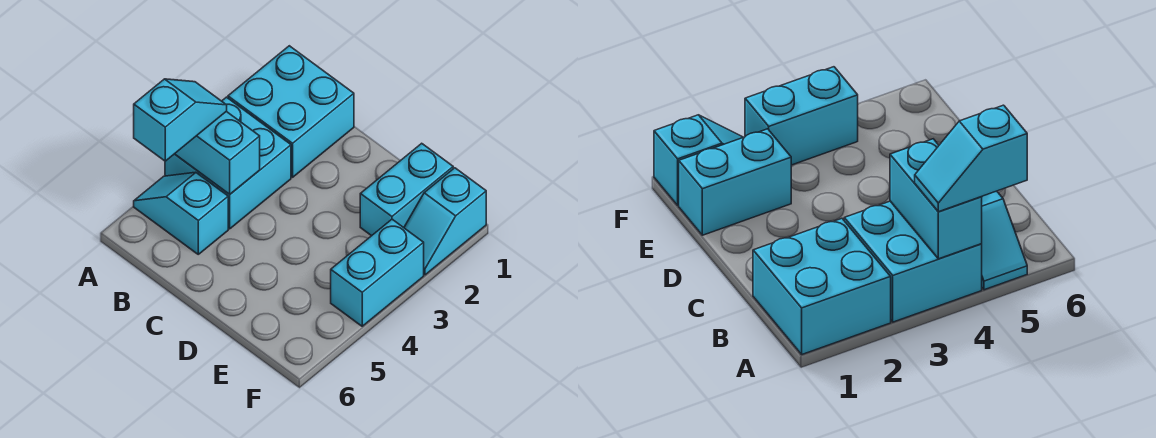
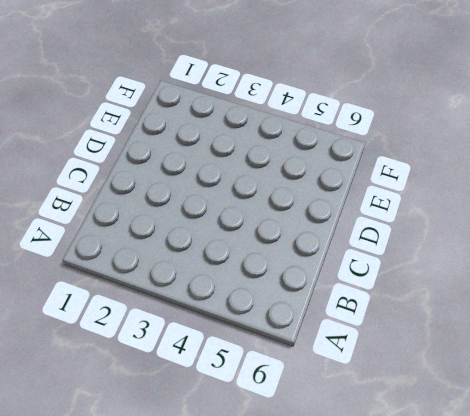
none -> cyan brick A1:B2 level 1
none -> cyan brick A3:B4 level 1

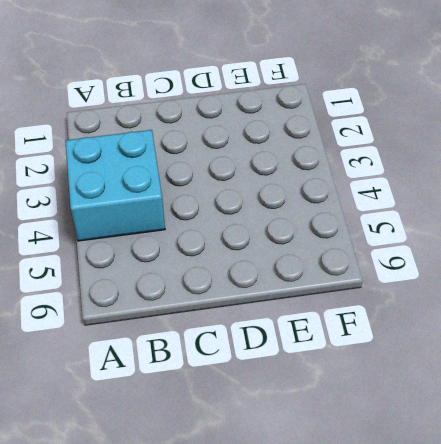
none -> cyan brick A1:B2 level 1
none -> cyan slope A5:B5 level 1 top B

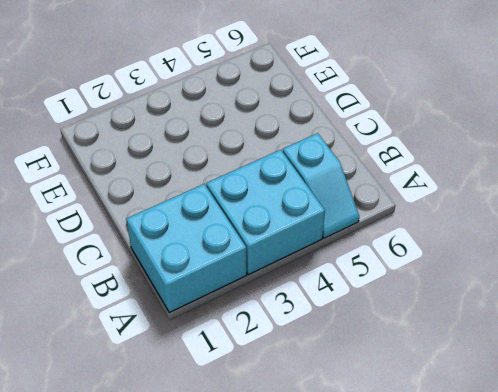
none -> cyan brick E1:E2 level 1
none -> cyan slope F1:F2 level 1 top 1

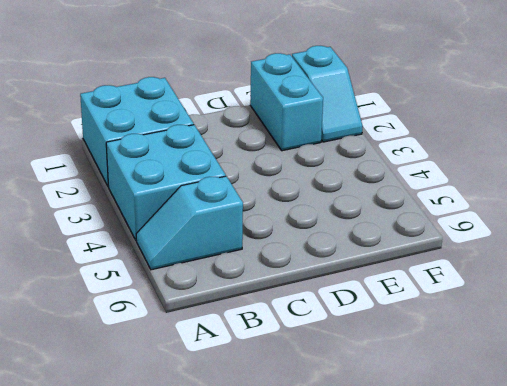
none -> cyan brick F3:F4 level 1
none -> cyan brick A4:B4 level 2

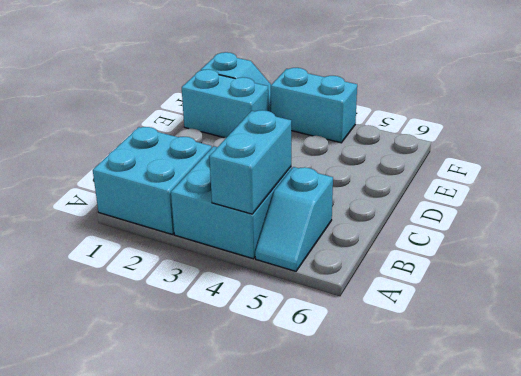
none -> cyan slope A4:A5 level 3 top 5

